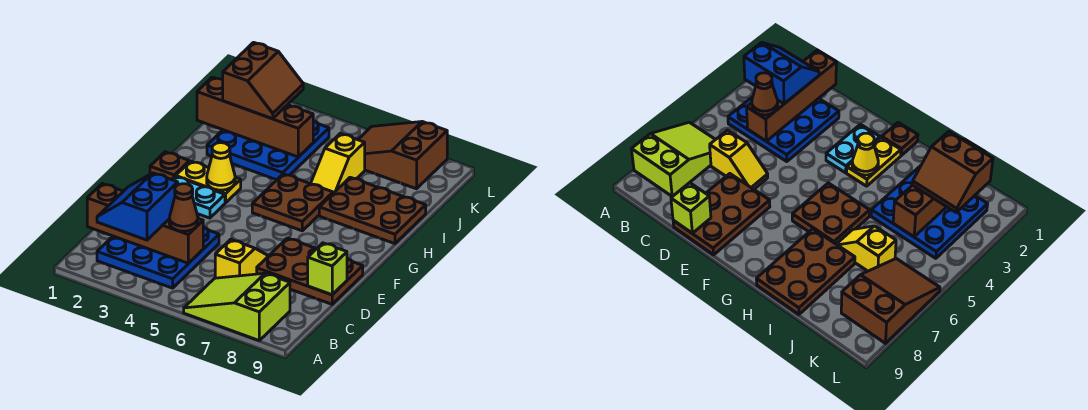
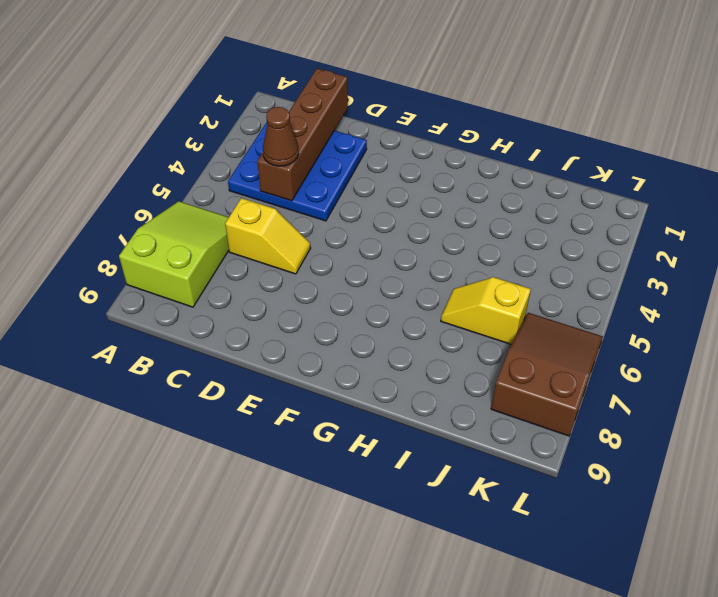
none -> brown plate D7:E9 level 1
none -> cyan plate F2:F3 level 1
none -> brown plate G1 level 1

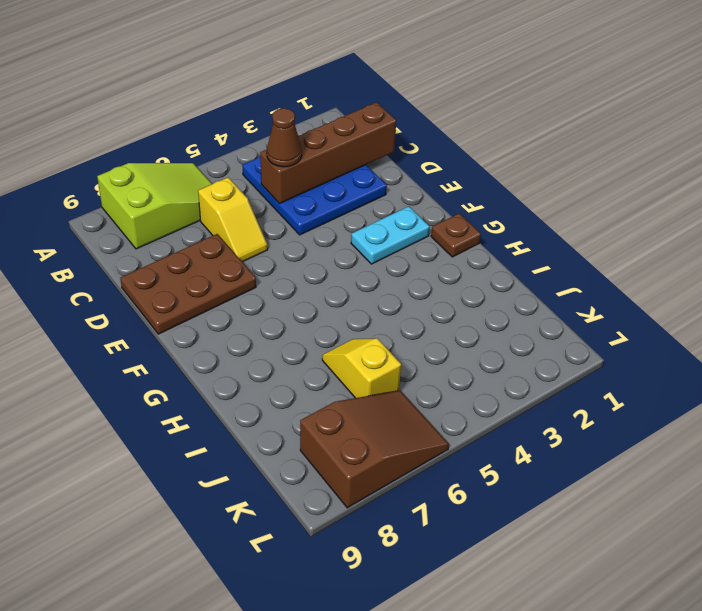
none -> yellow plate G2:G3 level 1
none -> brown plate G5:H6 level 1
none -> brown plate H7:I9 level 1

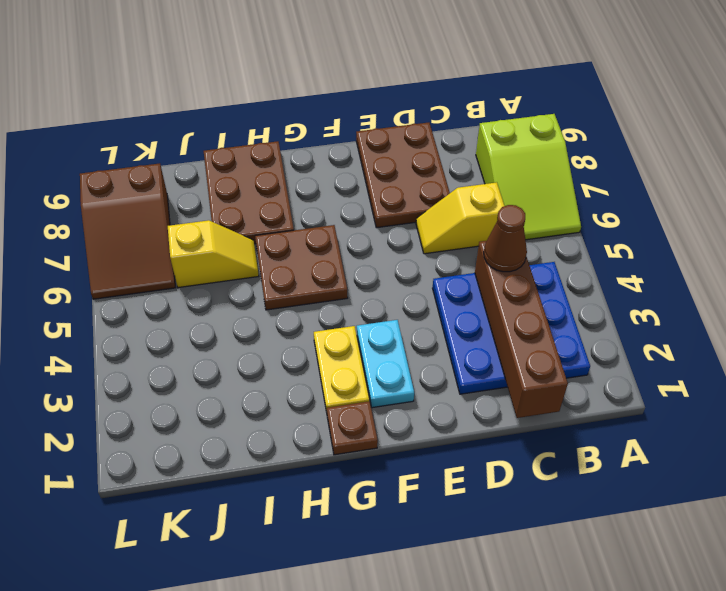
none -> blue plate I2:K4 level 1
none -> lime brick D9 level 2
none -> yellow cone G3 level 2

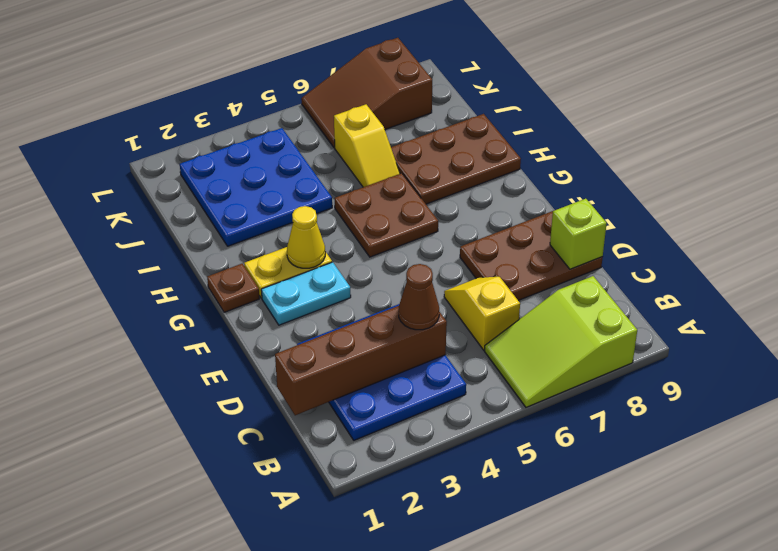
none -> brown brick J1:J4 level 2
none -> blue slope B2:C3 level 3 top 3
none -> brown slope J2:K3 level 3 top 2

